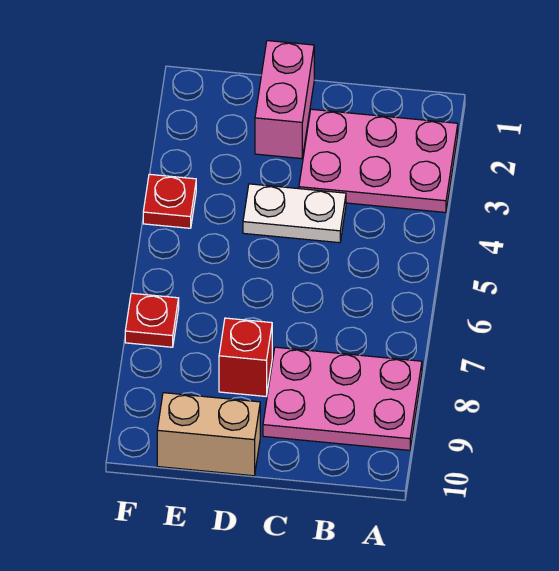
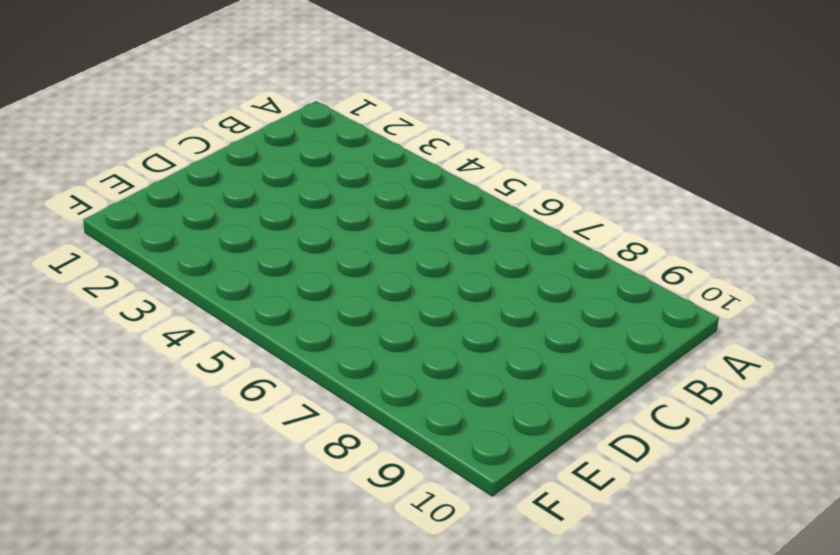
none -> pink plate A2:C3 level 1
none -> pink plate A8:C9 level 1

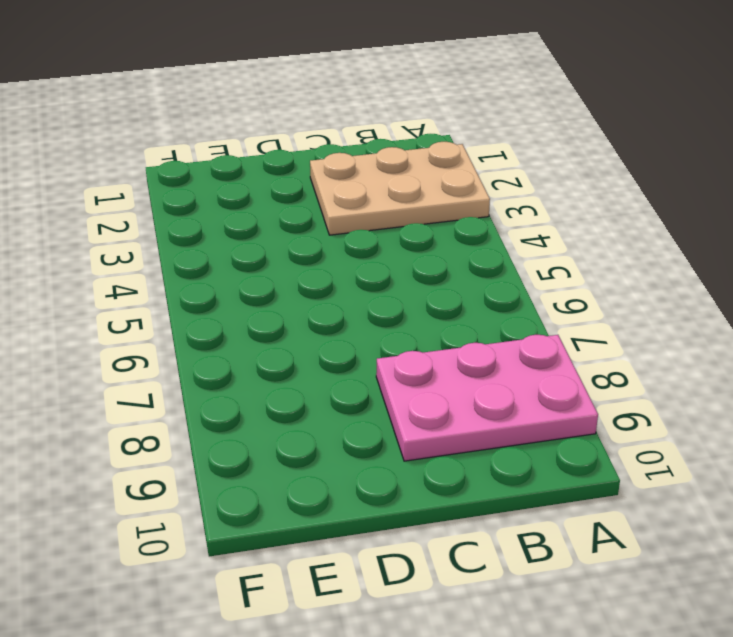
tan plate A2:C3 level 1 -> pink plate A2:C3 level 1
none -> white plate C4:D4 level 1
none -> pink brick D1:D2 level 1

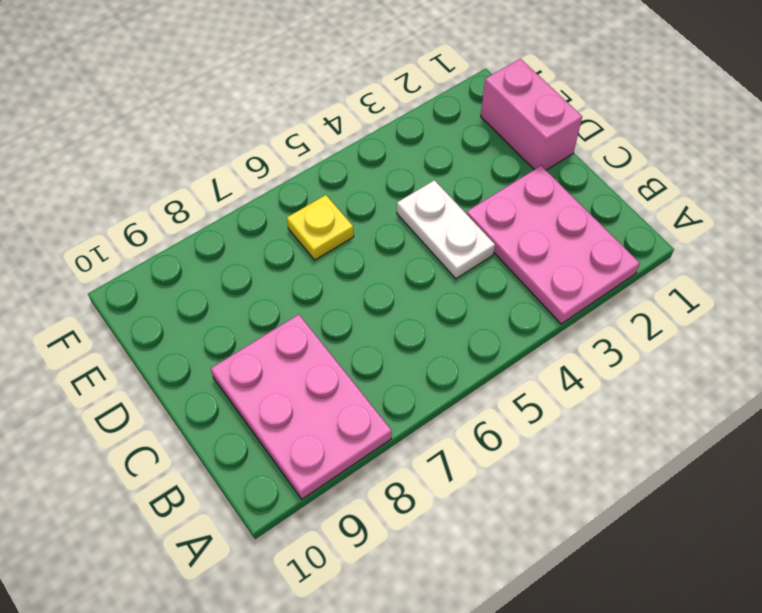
pink brick D1:E1 level 1 -> pink brick D1:D2 level 1
yellow plate E6 level 1 -> none
none -> red brick D8 level 1
none -> tan brick D10:E10 level 1

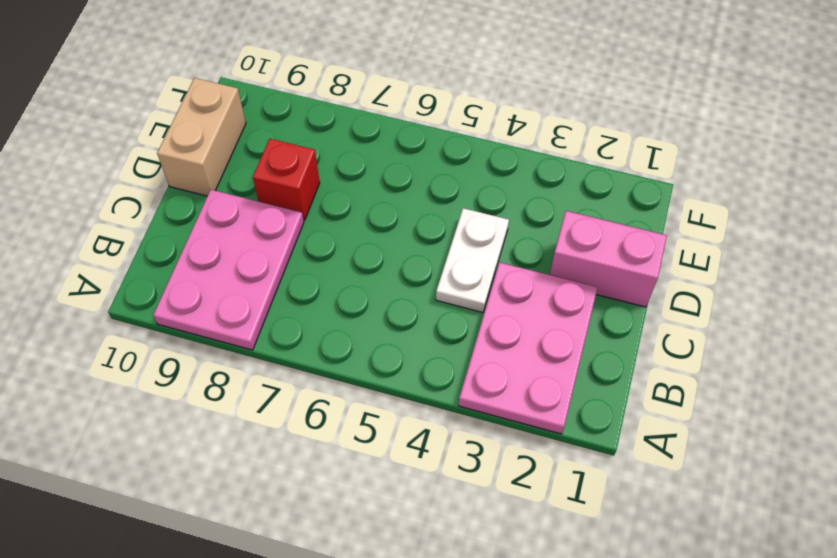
none -> red plate F4 level 1
none -> red plate F7 level 1

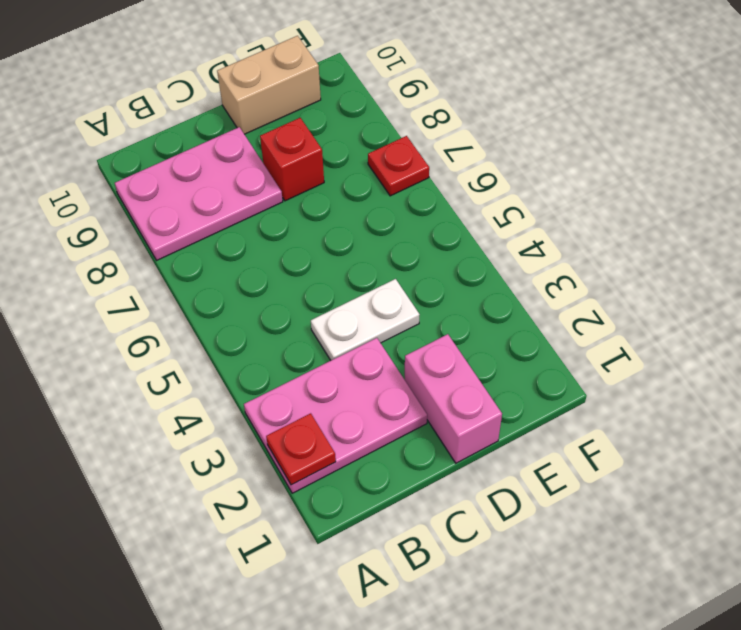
red plate A2 level 2 -> red plate F4 level 1

